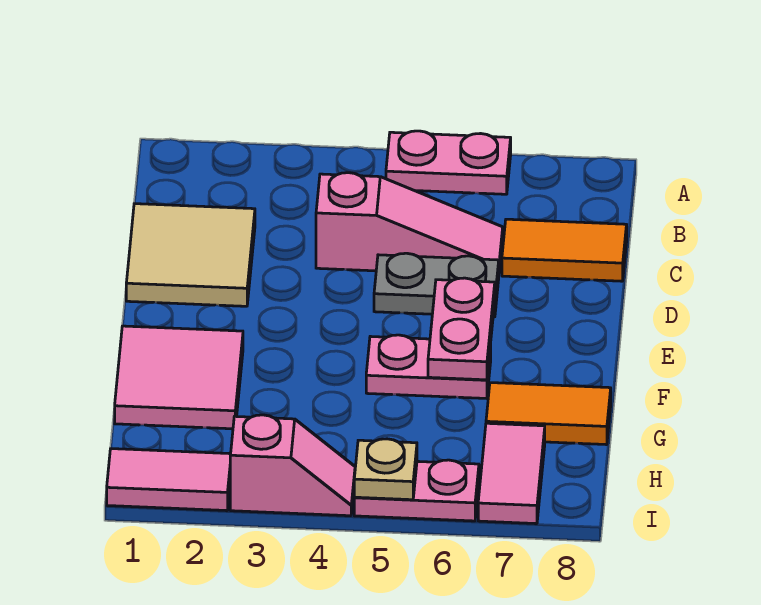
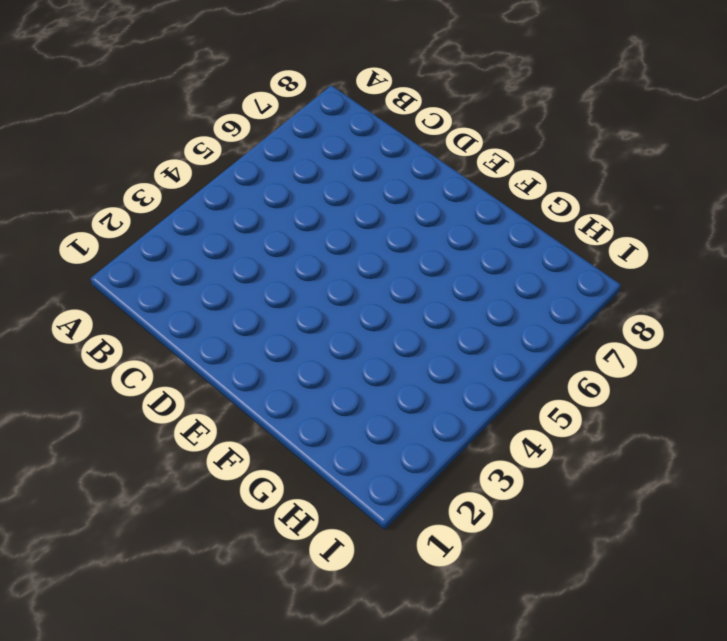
none -> pink plate A5:A6 level 1
none -> tan tile C1:D2 level 1
none -> pink slope C4:C6 level 1 top 4

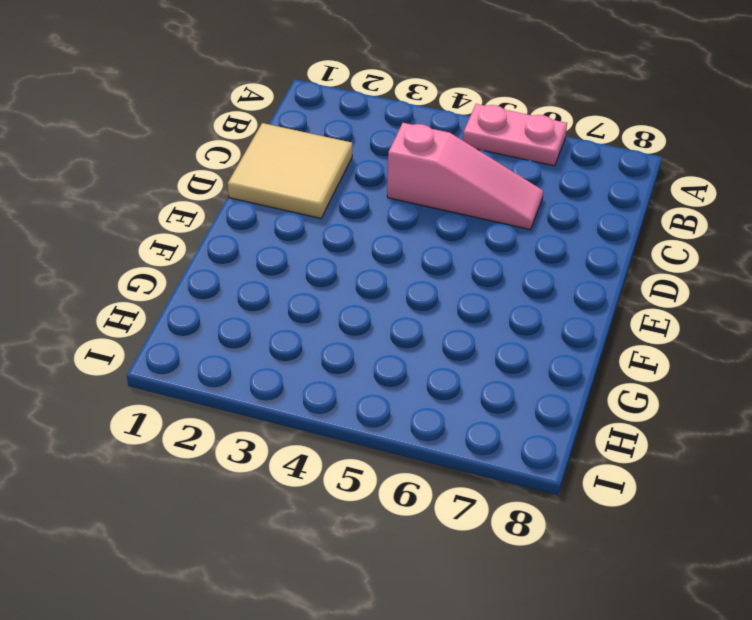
none -> orange tile C7:C8 level 1
none -> grey plate D5:D6 level 1
none -> pink tile F1:G2 level 1

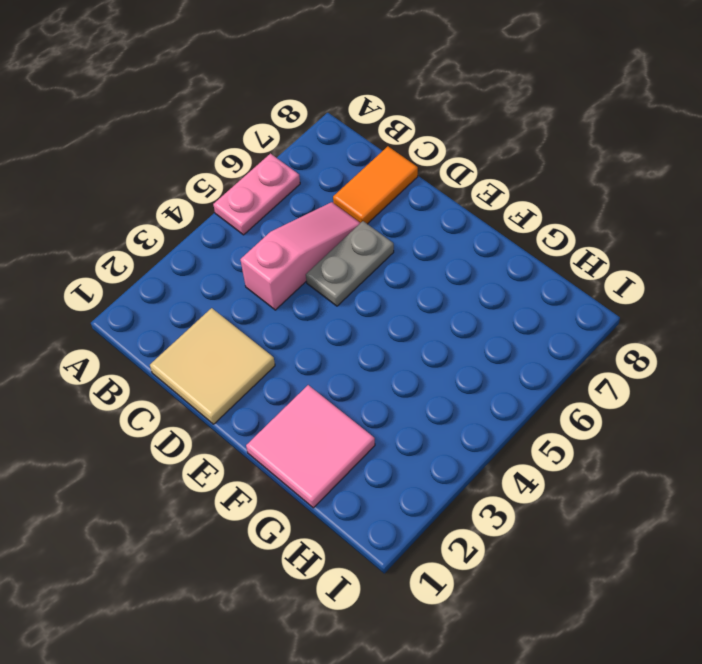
none -> pink plate F5:F6 level 1
none -> orange tile G7:G8 level 1
none -> pink tile H7:I7 level 1

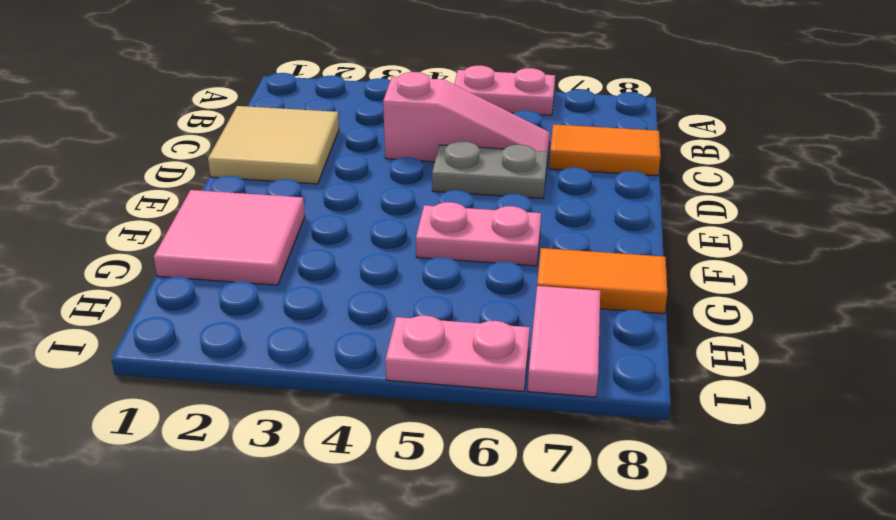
none -> pink tile I1:I2 level 1
none -> pink slope I3:I4 level 1 top 3
none -> pink plate E6:F6 level 2

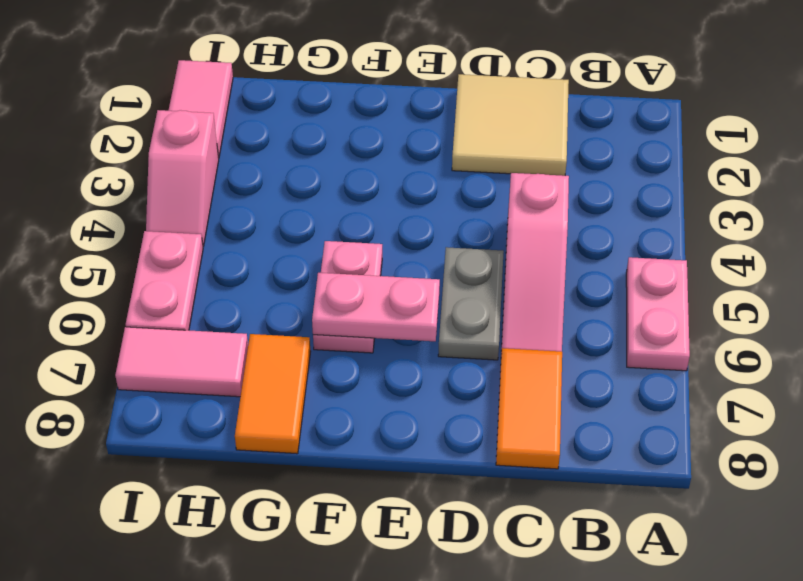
none -> pink tile F1:G2 level 1
none -> tan plate I5 level 2

